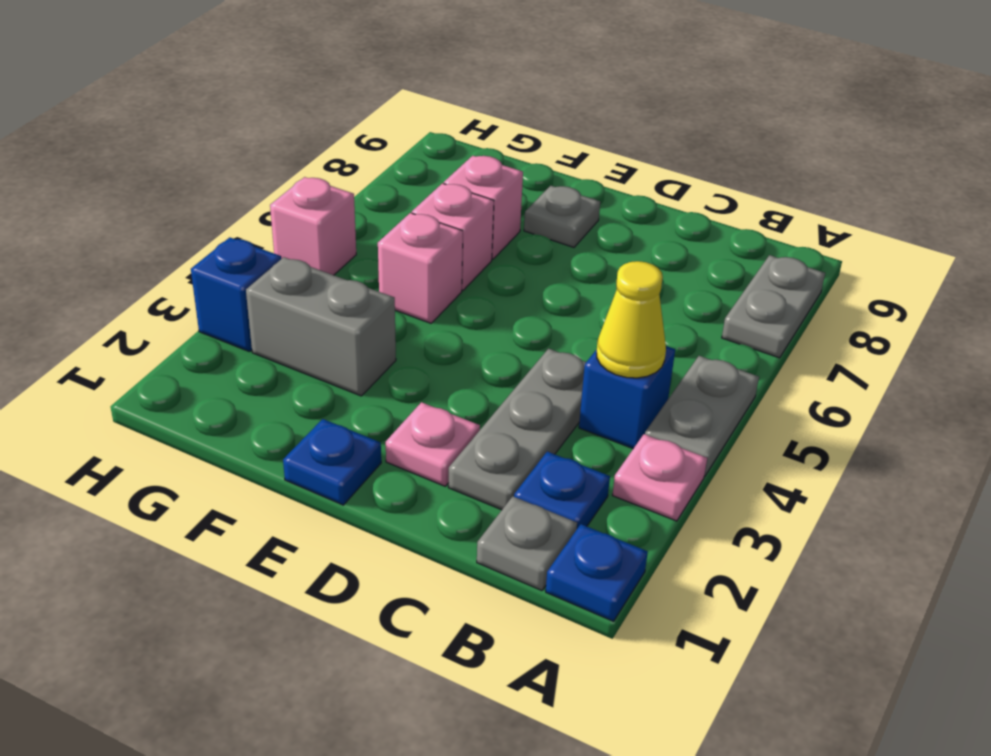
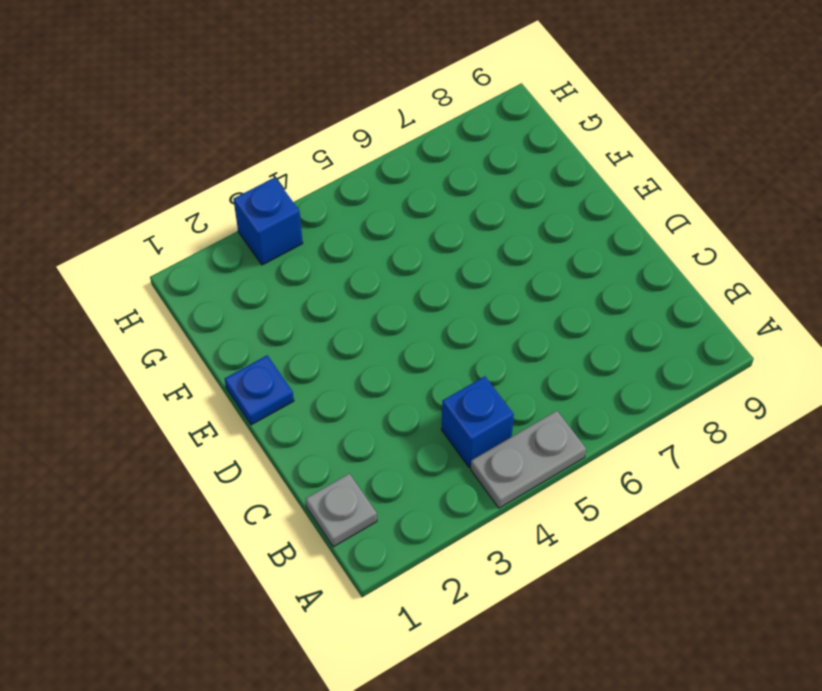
none -> blue plate A1 level 1
none -> pink plate A3 level 1
none -> grey plate A7:A8 level 1

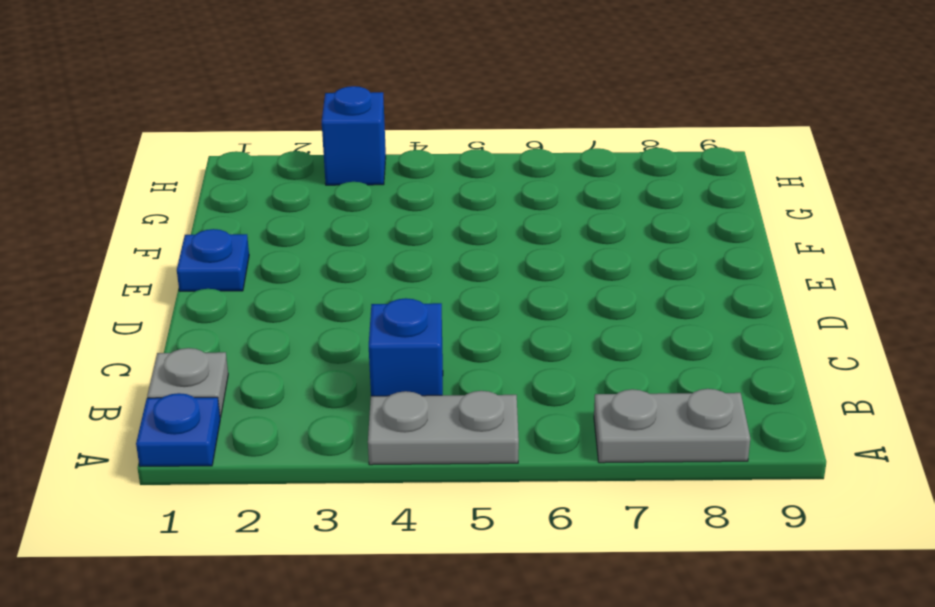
none -> pink plate A3 level 1
none -> blue plate B2 level 1
none -> grey plate C2:C4 level 1

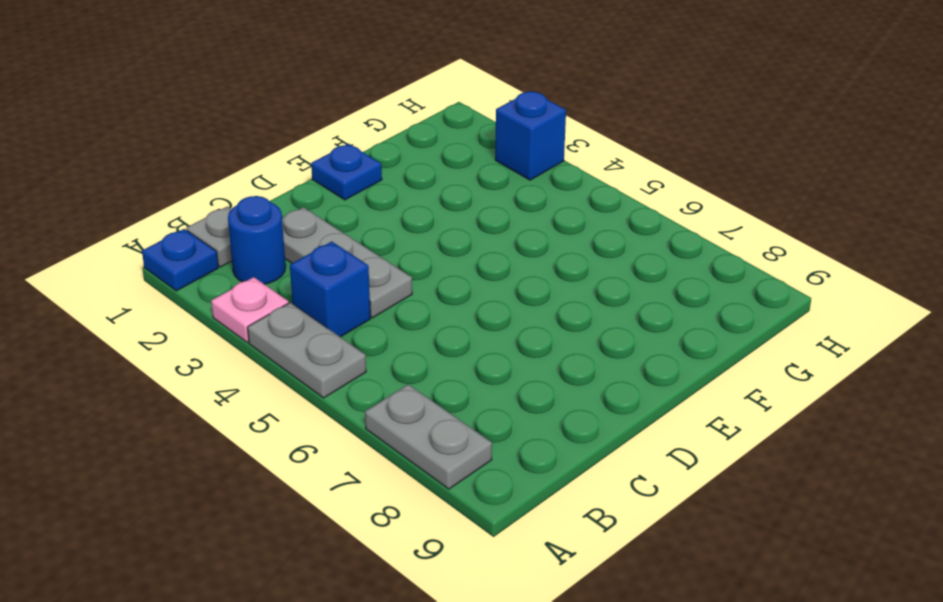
blue round brick B2 level 1 -> blue plate B2 level 1
none -> pink plate D2 level 1
none -> grey plate E8 level 1
none -> grey brick F3:G3 level 1

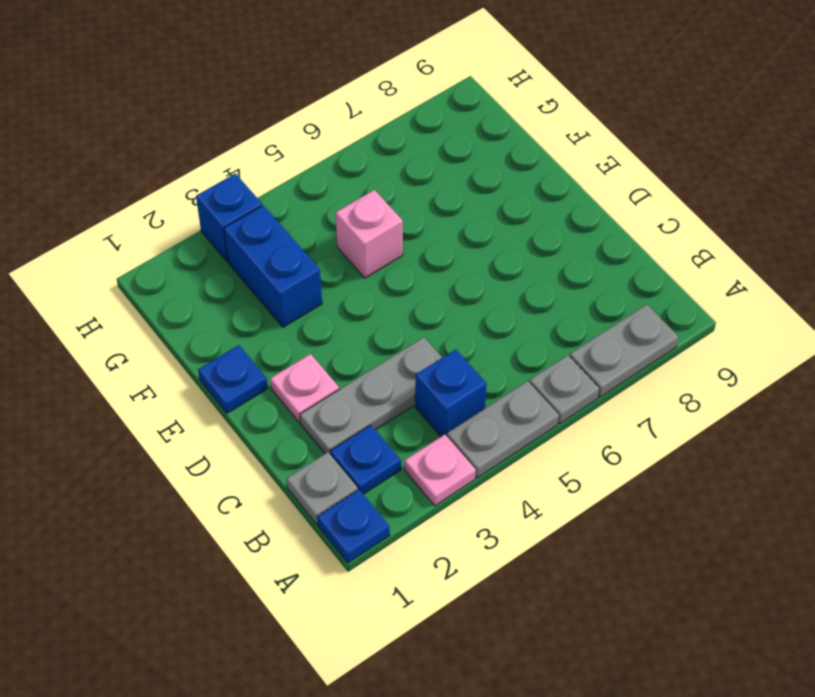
grey plate A6 level 1 -> grey plate E8 level 1
blue brick F3:G3 level 1 -> grey brick F3:G3 level 1
none -> pink brick F6 level 1
none -> pink brick F7 level 1
none -> pink brick H5 level 1

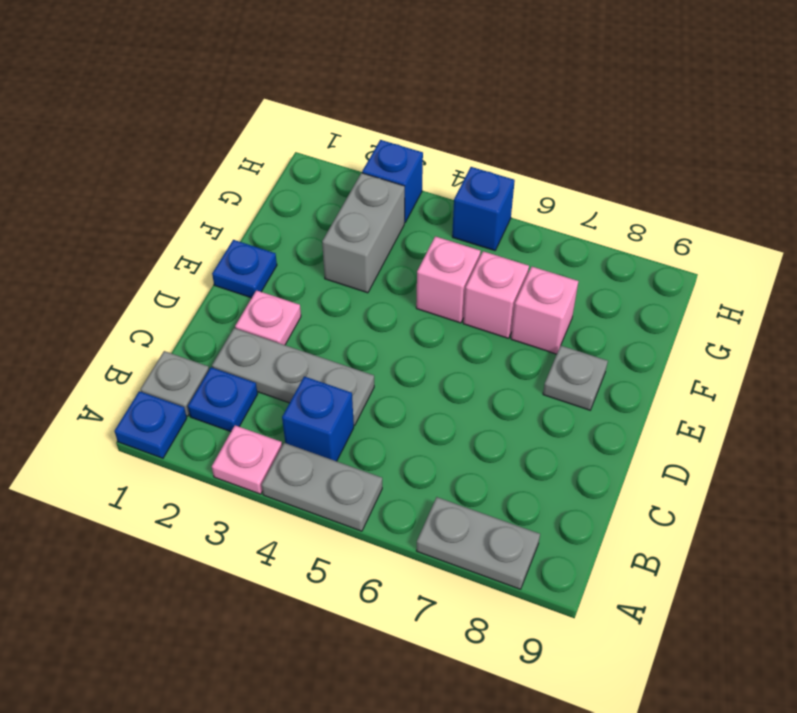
blue brick H5 level 1 -> pink brick H5 level 1
none -> yellow cone B4 level 2

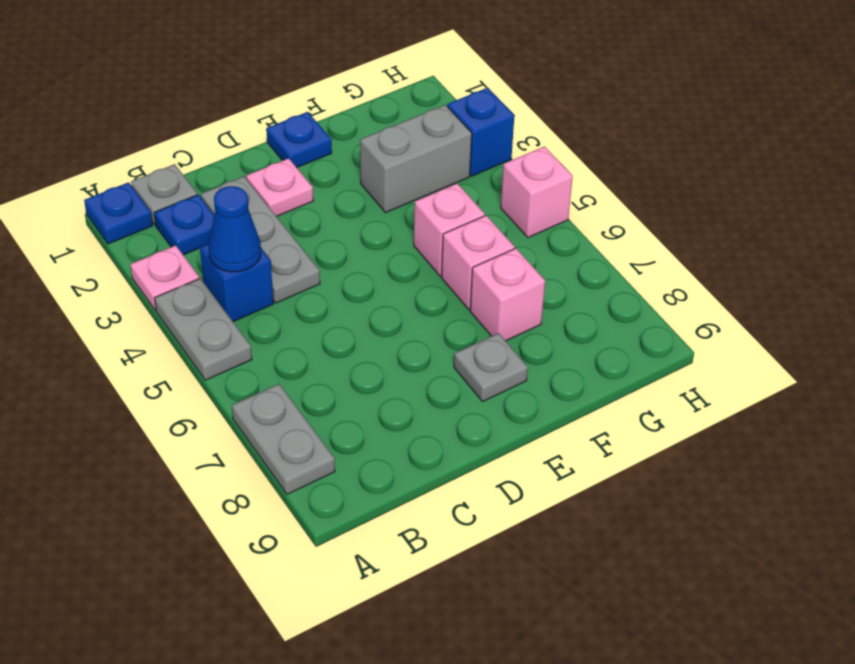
blue cone B4 level 2 -> yellow cone B4 level 2

